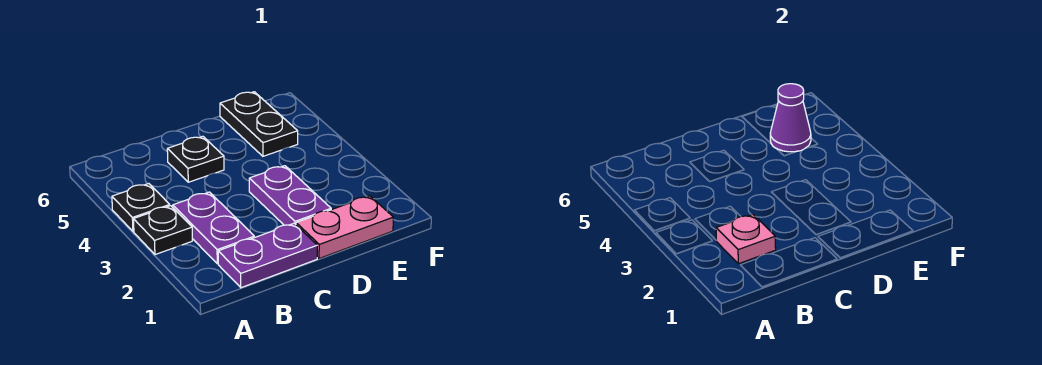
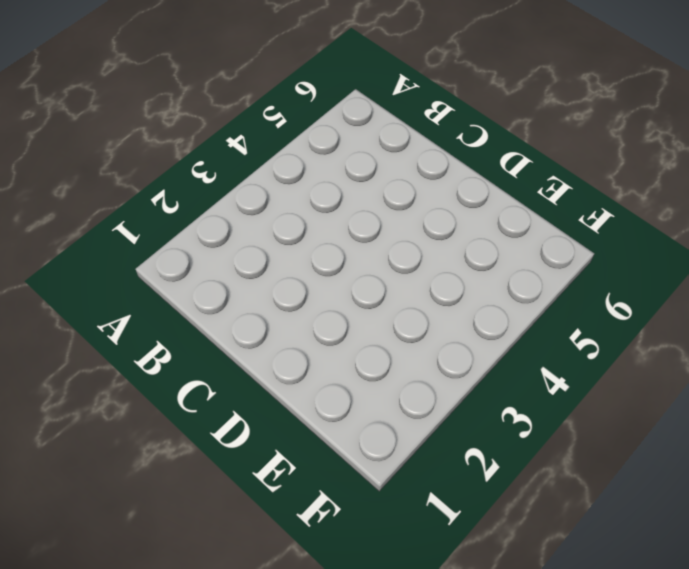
none -> black plate A3 level 1
none -> black plate A4 level 1

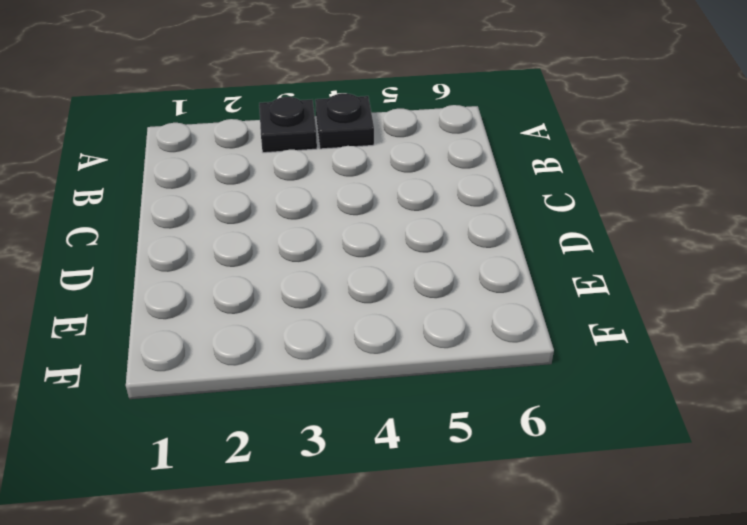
none -> purple plate B1:C1 level 1
none -> purple plate B2:B3 level 1

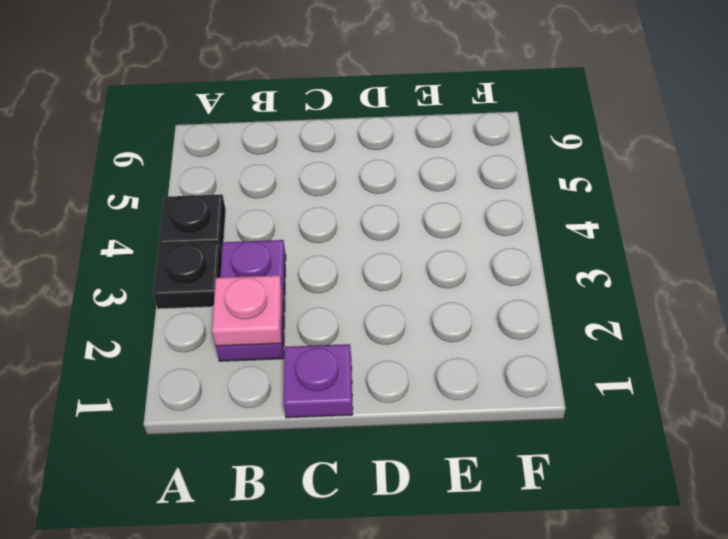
purple plate C1 level 1 -> purple plate B1:C1 level 1
none -> black plate C5 level 1
none -> pink plate D1:E1 level 1

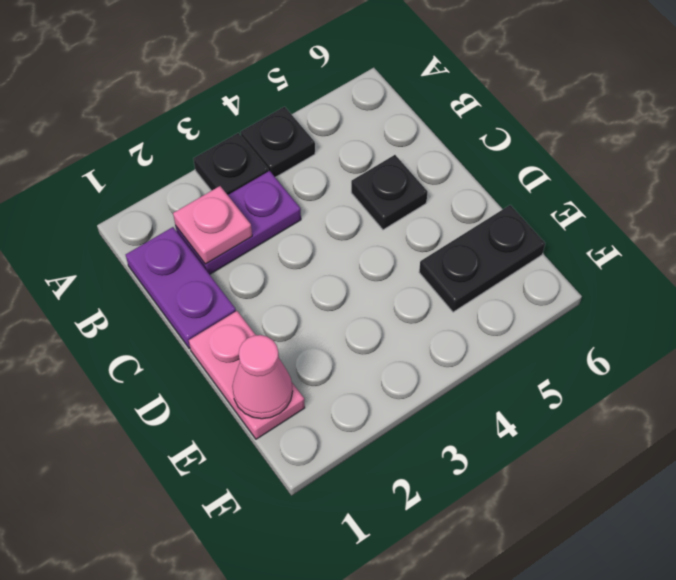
pink cone E1 level 2 -> none
none -> purple plate D2:D3 level 1
none -> purple cone E5 level 2

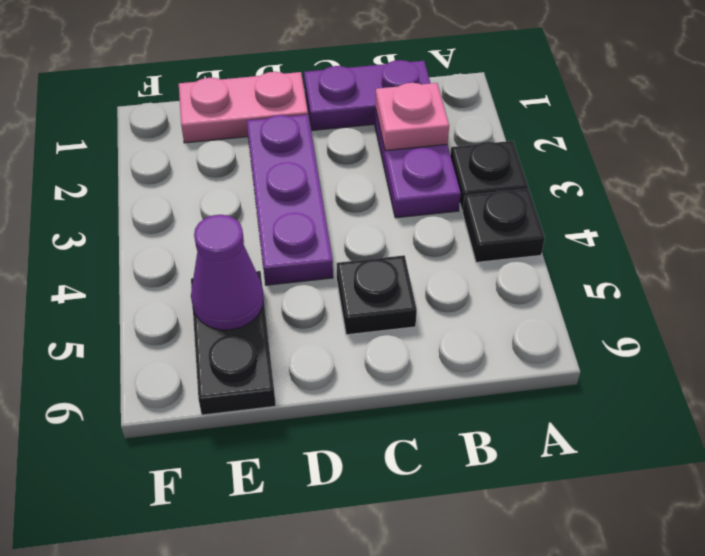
purple plate D2:D4 level 1 -> purple plate D2:D3 level 1

